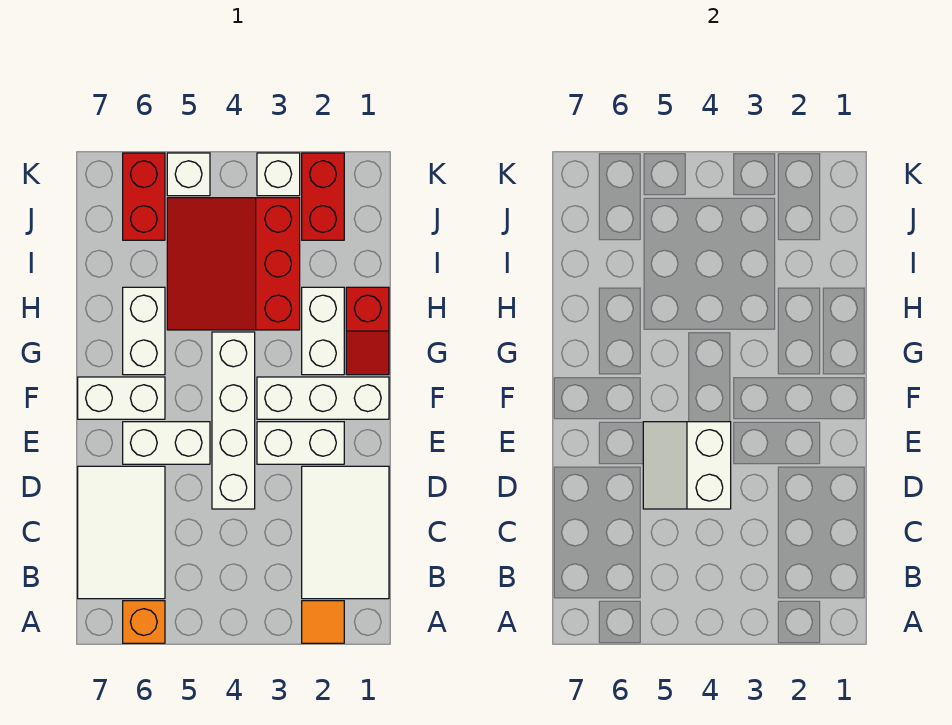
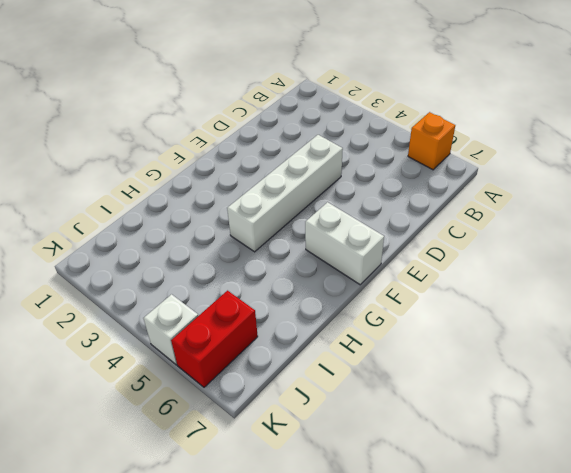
none -> orange tile A2 level 1
none -> white tile B1:D2 level 1
none -> white tile B6:D7 level 1

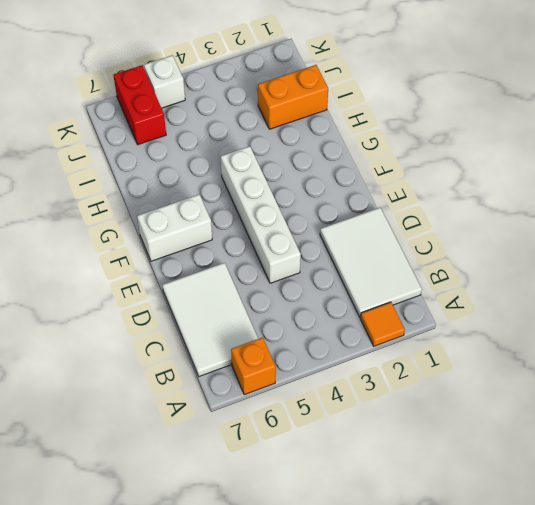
orange brick I1:I2 level 1 -> none
none -> white brick E2:E3 level 1
none -> white brick E5:E6 level 1
none -> white brick F1:F3 level 1

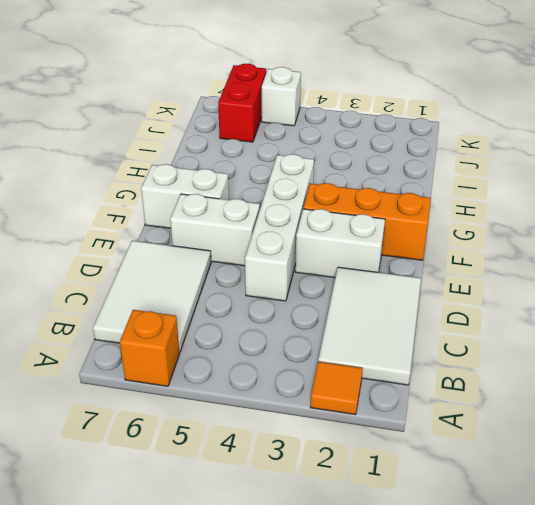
orange brick F1:F3 level 1 -> white brick F1:F3 level 1
none -> red slope G1:H1 level 1 top H
none -> white brick G2:H2 level 1
none -> white brick G6:H6 level 1

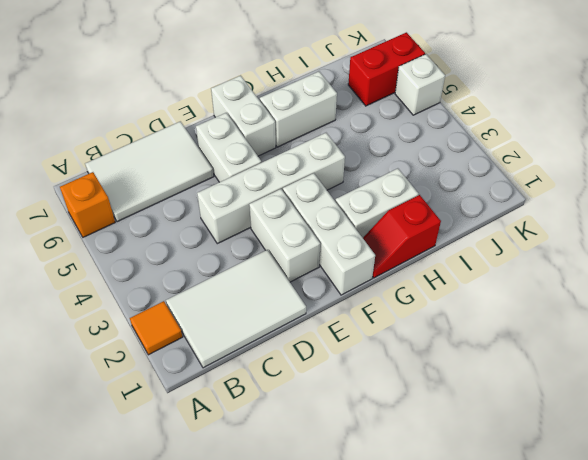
none -> red slope H3:J5 level 1 top 3
none -> red brick J2:K2 level 1
none -> white brick K3 level 1

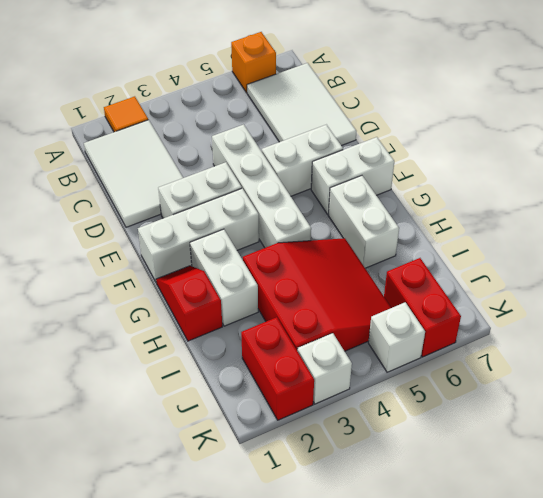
none -> white slope D4:E5 level 2 top 4

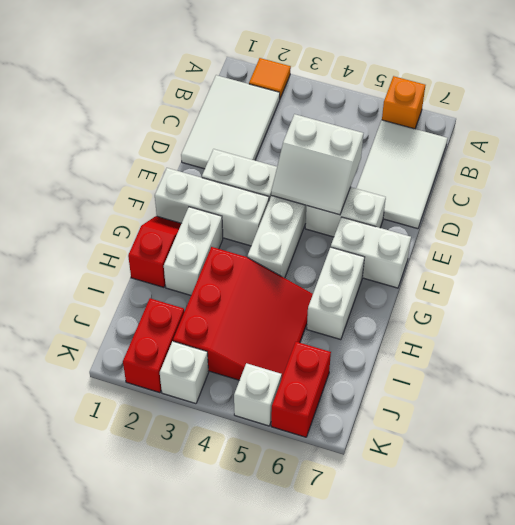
white slope D4:E5 level 2 top D -> white slope D4:E5 level 2 top 4

